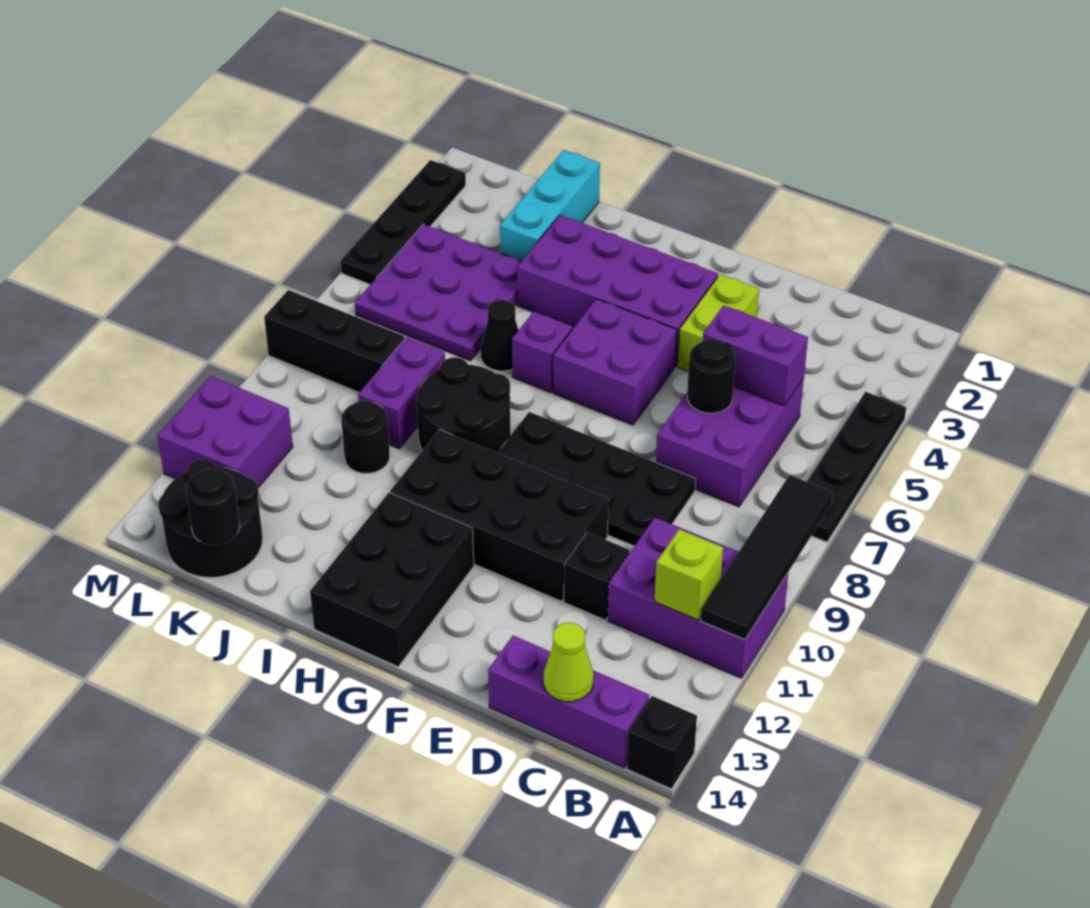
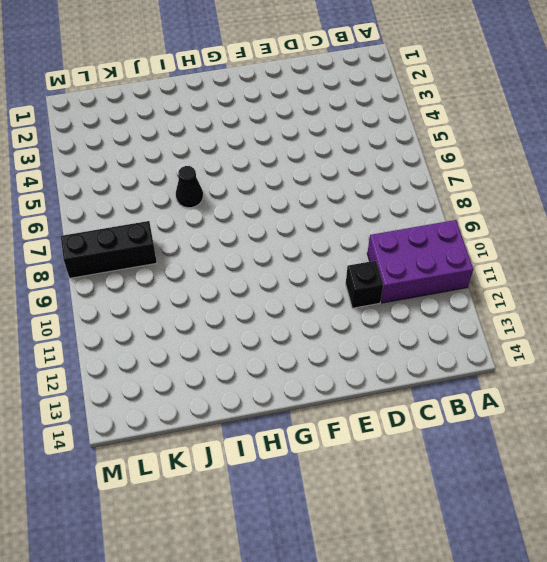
none -> black plate A4:A7 level 1
none -> black brick A14 level 1
none -> purple brick B14:D14 level 1

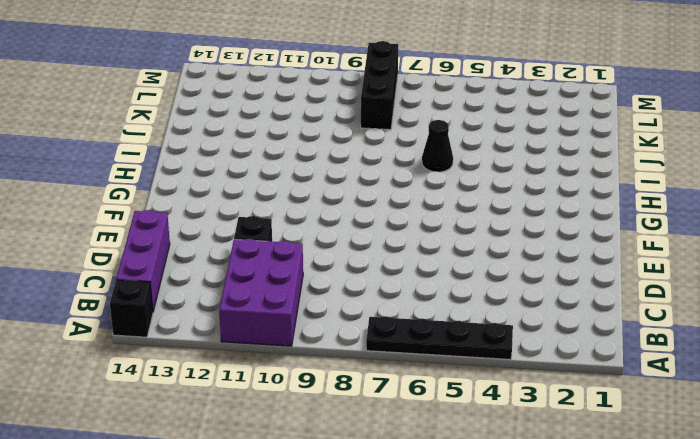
none -> purple brick C5:D7 level 1
none -> black plate D8:G9 level 1
none -> lime brick E3:E4 level 1

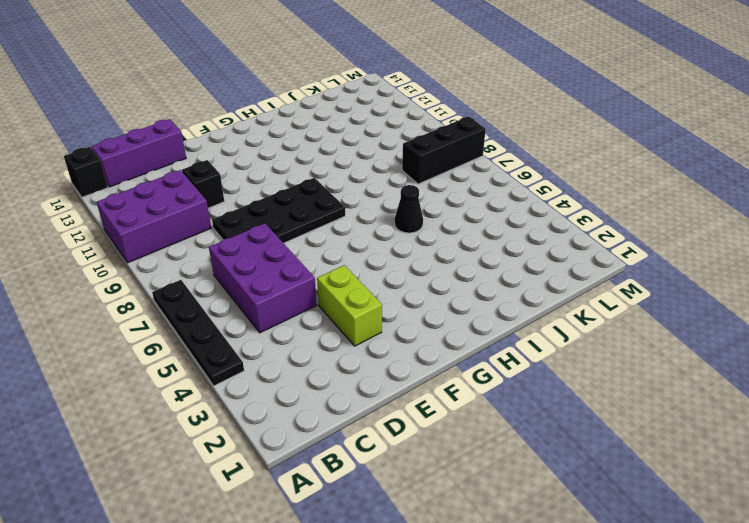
none -> black brick E10:H11 level 1
none -> purple brick F3:I4 level 1
none -> purple brick F5:G6 level 1

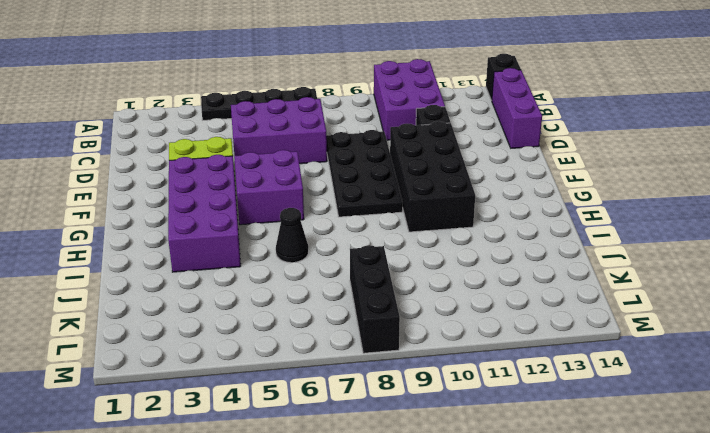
none -> black brick G12:H14 level 1
none -> purple brick H6 level 1
none -> black round brick H8:I9 level 1

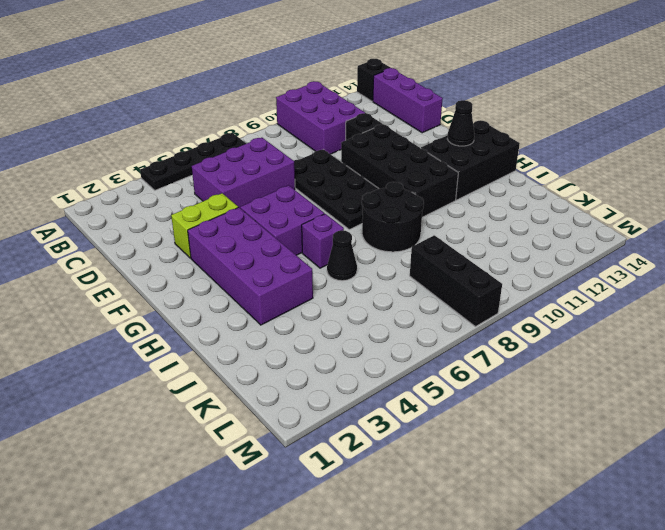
black cone G13 level 2 -> none
none -> cyan brick J1:J3 level 1
none -> purple plate J4:L6 level 1
none -> purple brick J8:J9 level 1

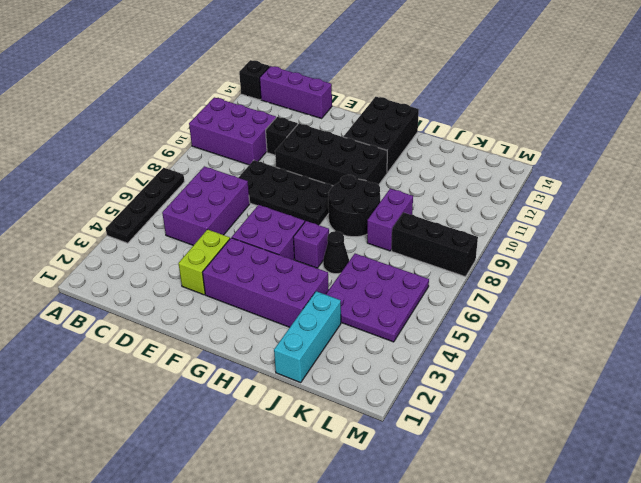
none -> black round brick J10 level 1
none -> black round brick K13:L14 level 1
none -> purple brick L11:M12 level 1

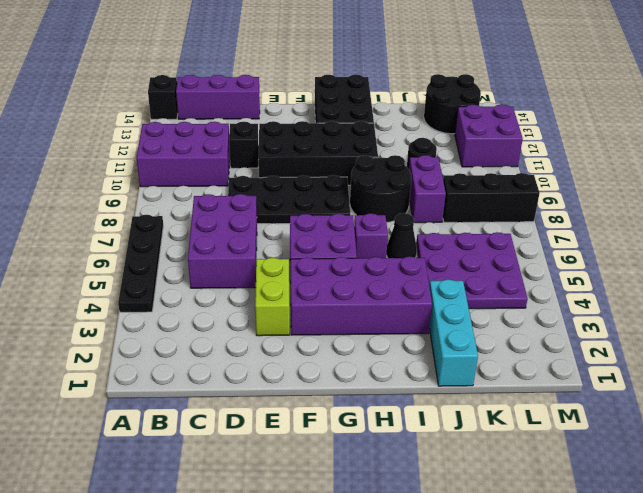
none -> black plate M2:M5 level 1
none -> black tile A8:A11 level 2
none -> lime brick B11 level 2

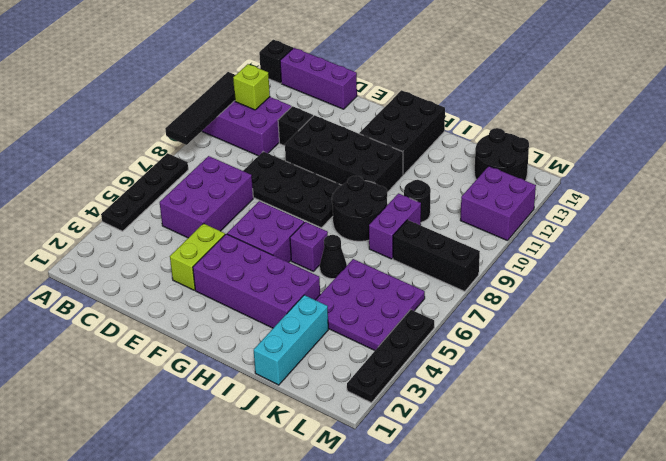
none -> purple brick C5:D5 level 2
none -> lime cone C14 level 2
none -> black round brick D6 level 2

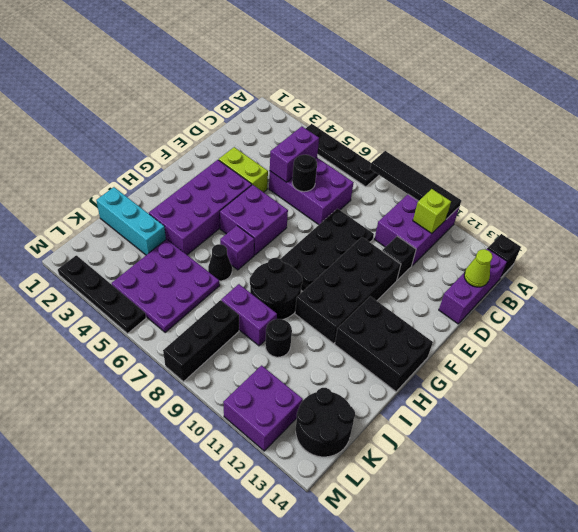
none -> black round brick K14 level 2

